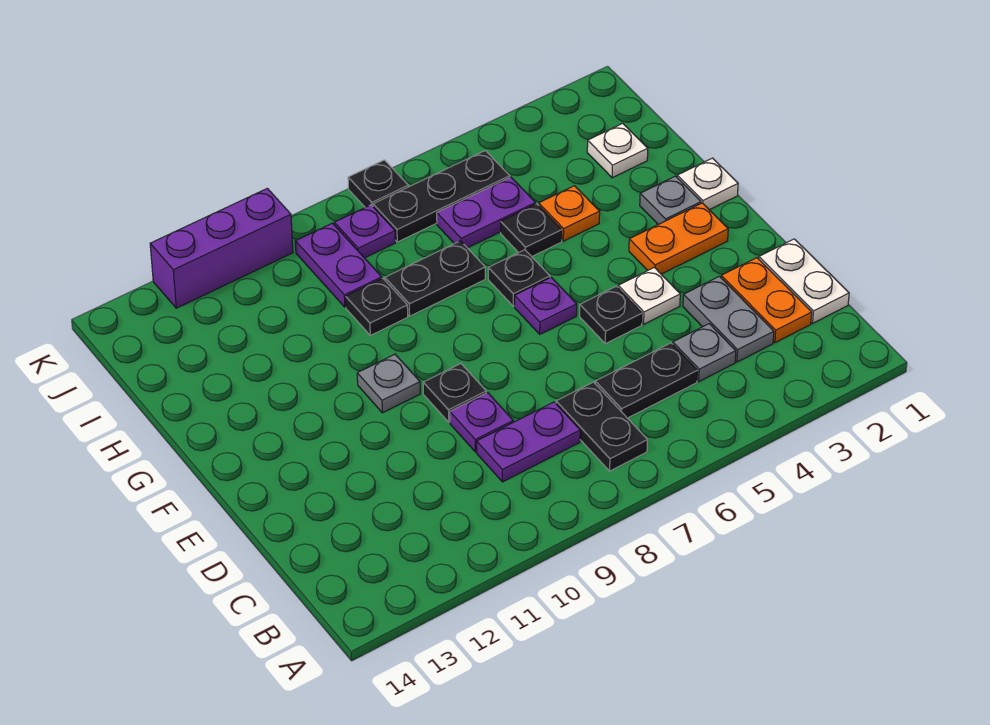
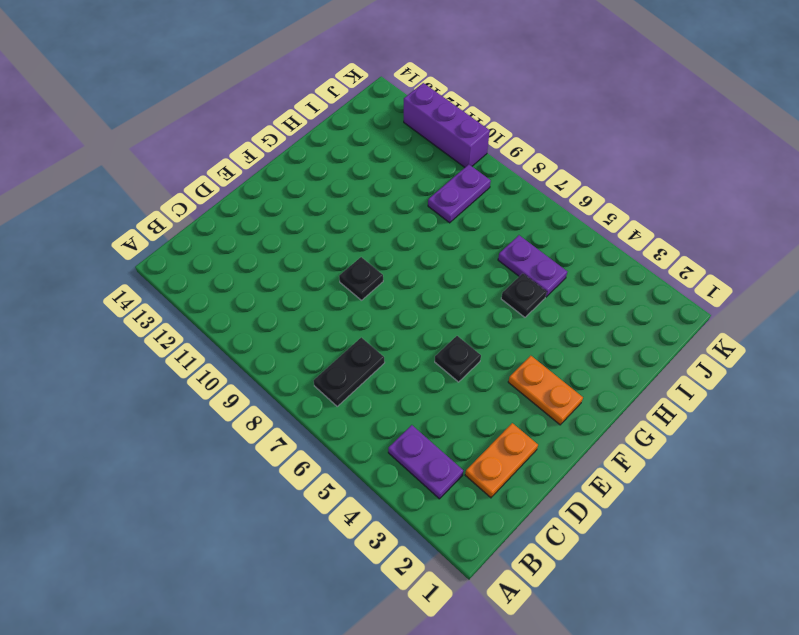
purple plate B3:B4 level 1 -> purple plate C8:C9 level 1
none -> white plate C1:D1 level 1
none -> grey plate C3:D3 level 1
none -> grey plate C4 level 1

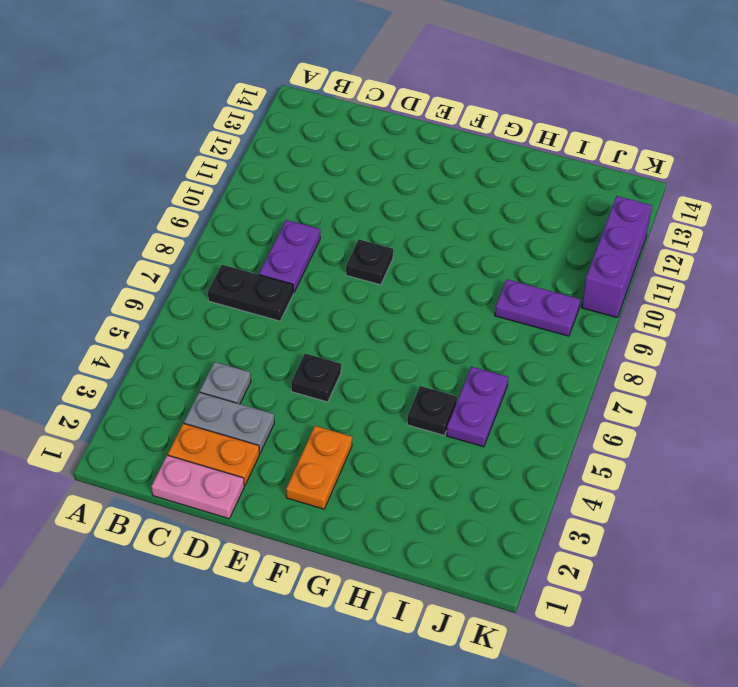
pink plate C1:D1 level 1 -> white plate C1:D1 level 1
none -> black plate C5:C6 level 1
none -> purple plate D9 level 1
none -> white plate E4 level 1

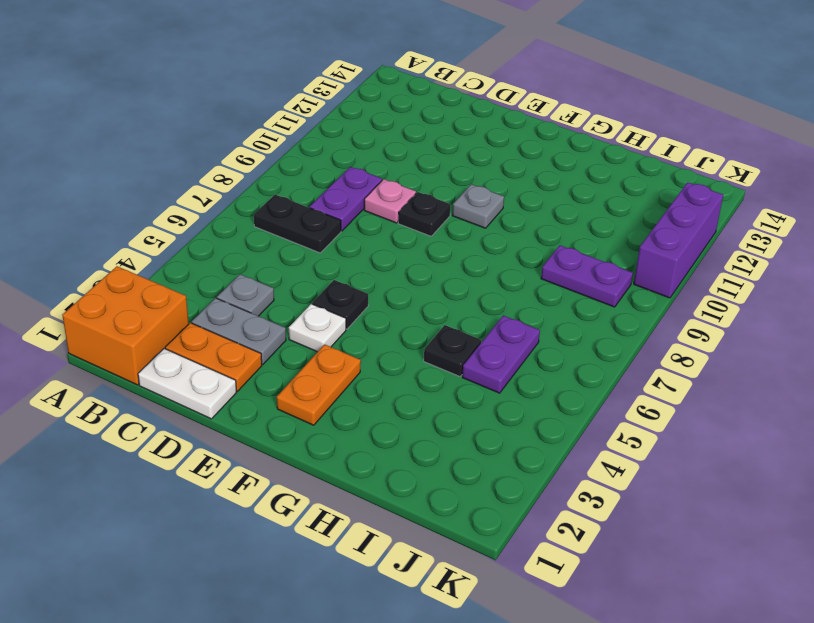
orange brick A1:B2 level 1 -> none
pink plate D9 level 1 -> purple plate D9 level 1
none -> black plate C5:C6 level 1
none -> purple plate F6 level 1
none -> white plate G1 level 1

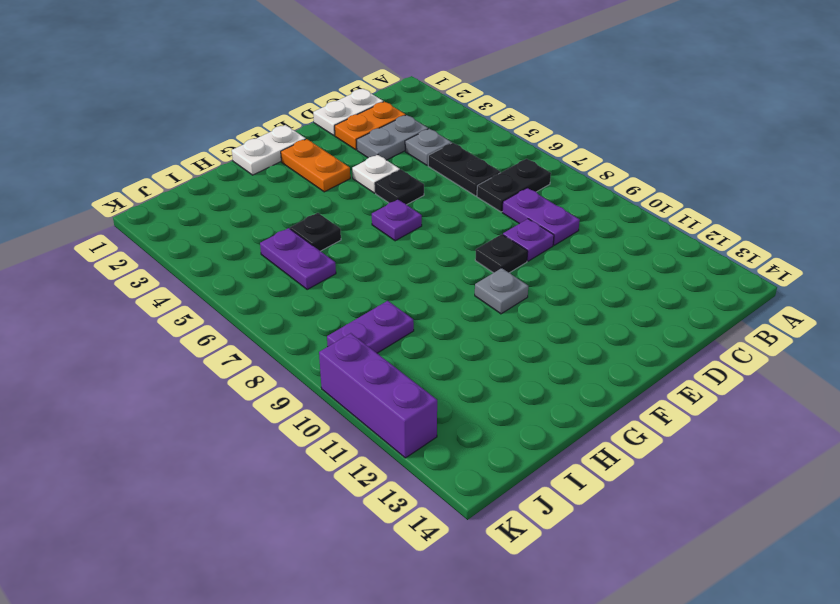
white plate F1:G1 level 1 -> white plate G1 level 1
none -> grey plate G2 level 1
none -> black plate G6 level 1
none -> orange plate H4 level 1

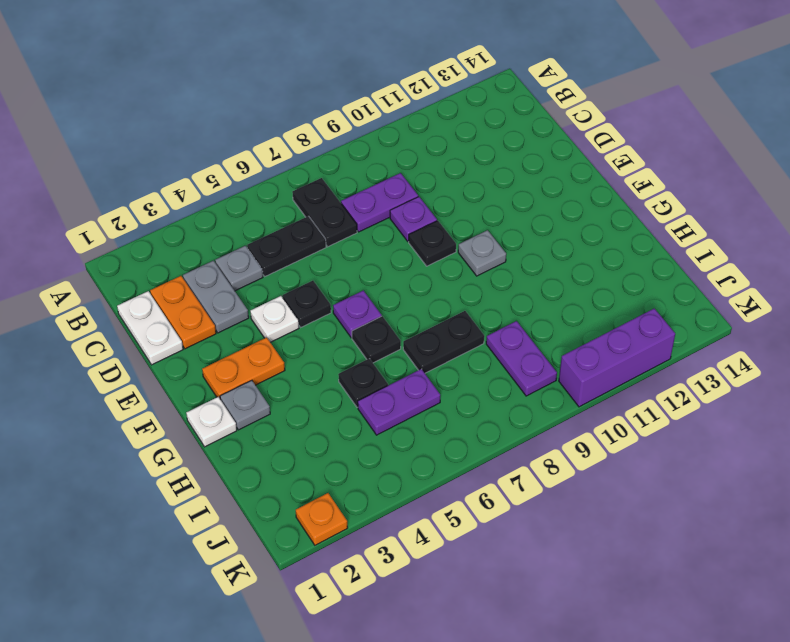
orange plate K2 level 1 -> orange plate H4 level 1
none -> black plate H9 level 1
none -> white plate I2 level 1
none -> black plate J5:J7 level 1

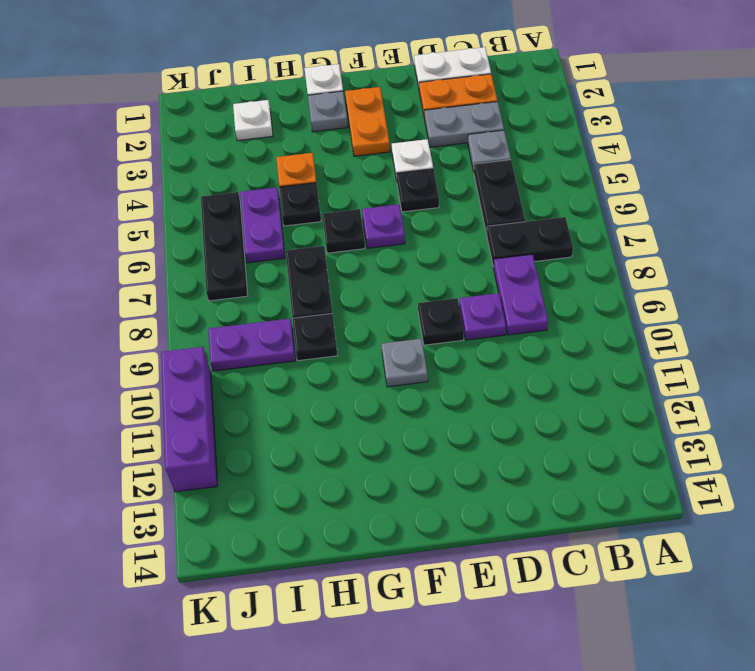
none -> purple plate J8 level 1
none -> black plate K7 level 1

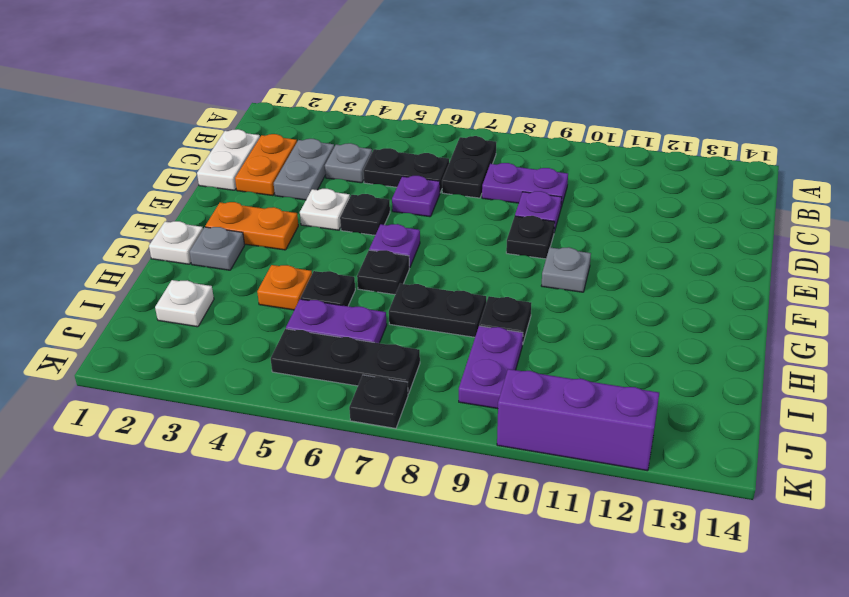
purple plate D6 level 1 -> purple plate J8 level 1

